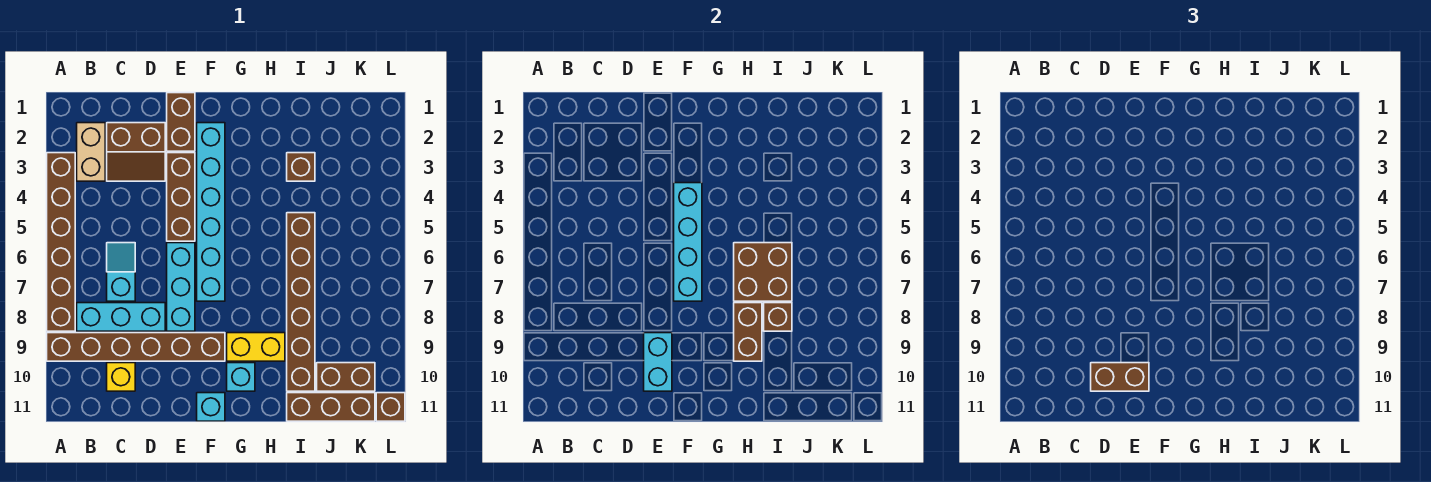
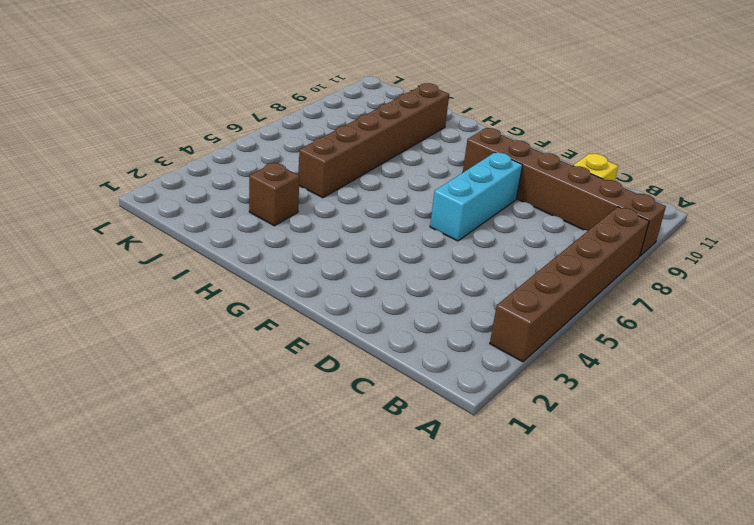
none -> tan brick B2:B3 level 1
none -> cyan brick B8:D8 level 1
none -> brown slope C2:D3 level 1 top 2

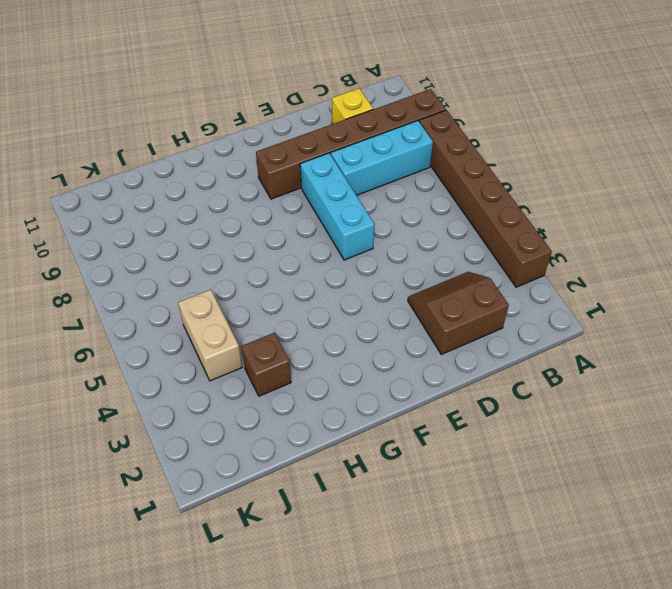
tan brick J4:J5 level 1 -> tan brick B2:B3 level 1
none -> cyan slope C6:C7 level 1 top 7
none -> brown brick E1:E2 level 1
none -> brown brick E3:E5 level 1

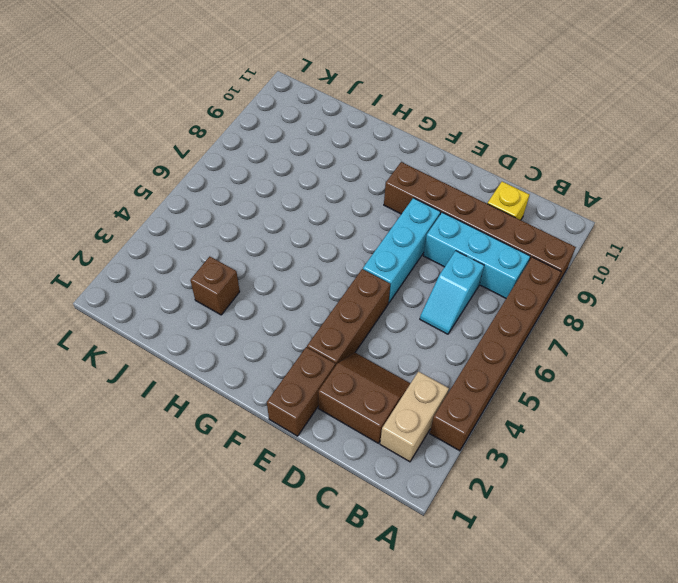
none -> cyan brick F2:F7 level 1
none -> cyan brick F11 level 1
none -> yellow brick G9:H9 level 1

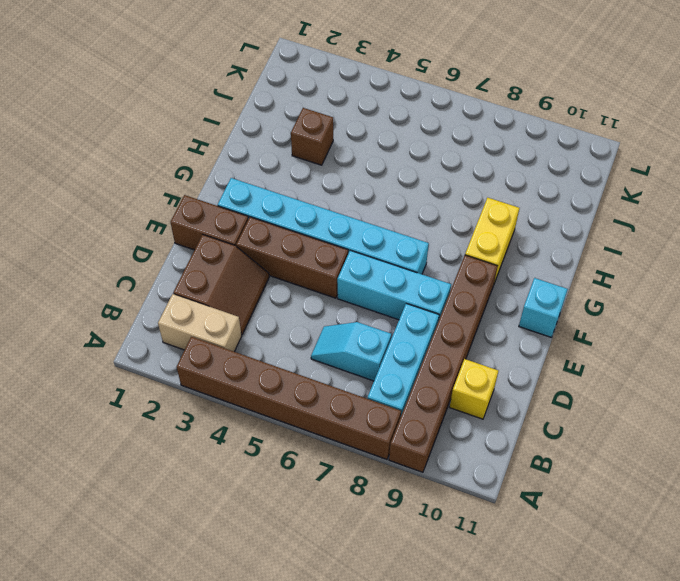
none -> cyan brick G10 level 1
none -> brown brick I5:I10 level 1
none -> brown brick I11:K11 level 1

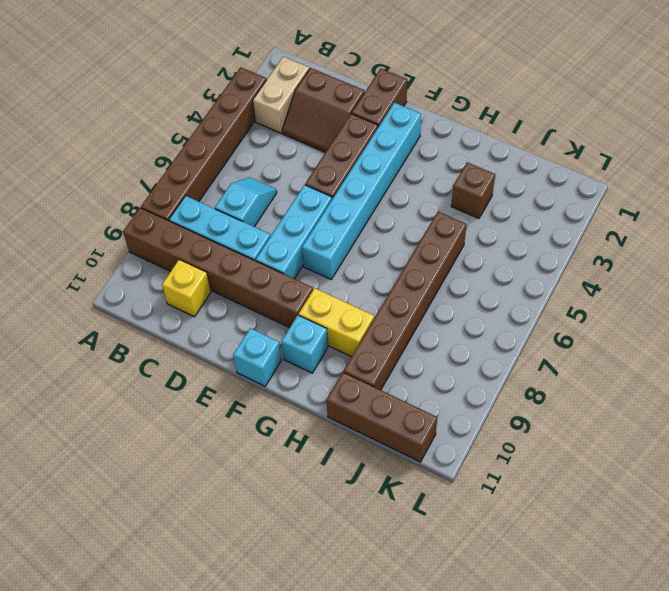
none -> brown brick J10:K10 level 1
none -> brown brick L11 level 1
none -> cyan brick E9:E10 level 2

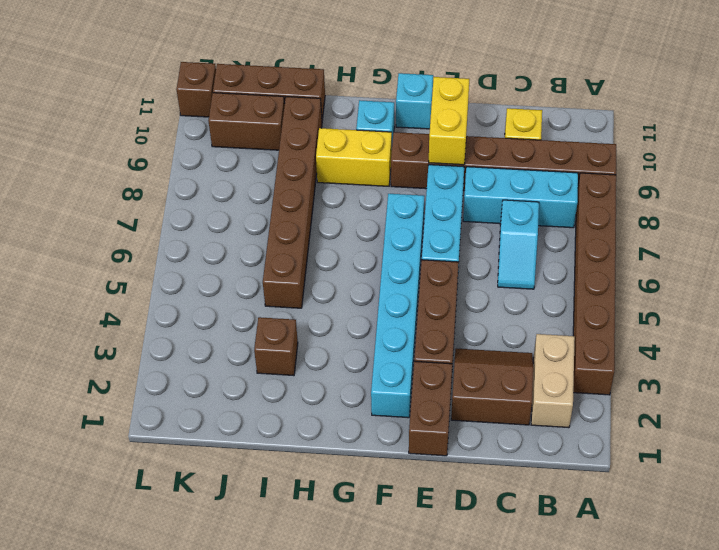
yellow brick E9:E10 level 2 -> cyan brick E9:E10 level 2
none -> cyan brick F4:F7 level 2
none -> brown brick H6:I7 level 2
none -> brown brick H8:H9 level 2

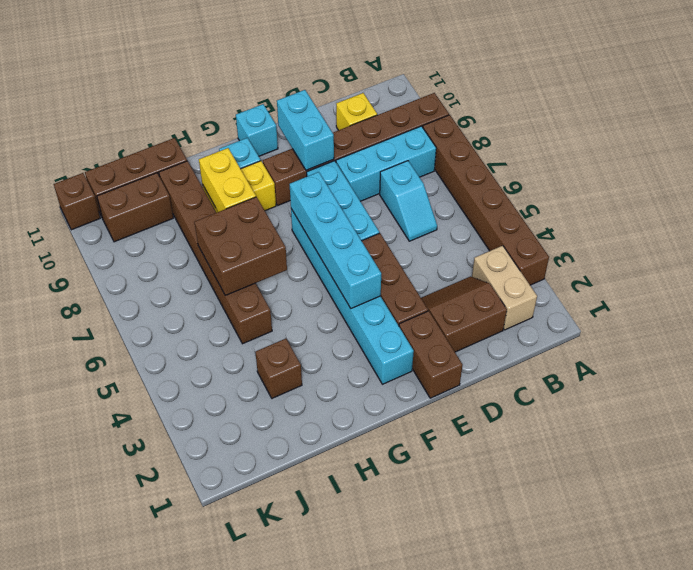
yellow brick H8:H9 level 2 -> brown brick H8:H9 level 2
none -> brown brick I8 level 2
none -> brown brick D10:E10 level 3

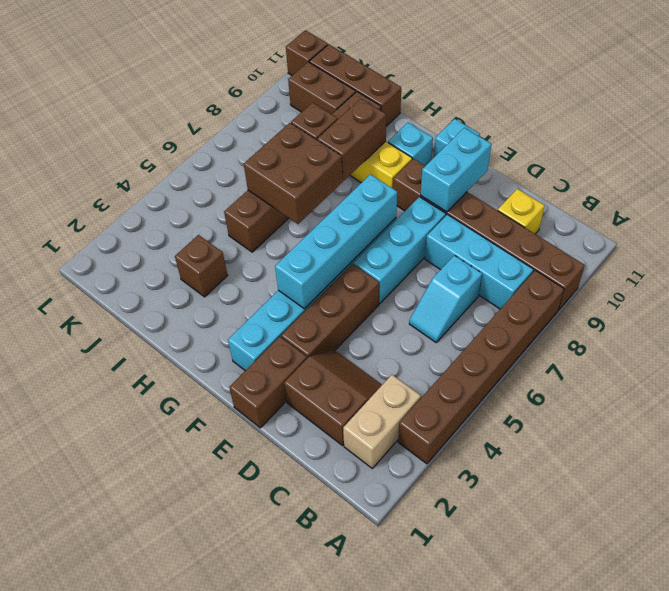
none -> brown brick D10:E10 level 3

